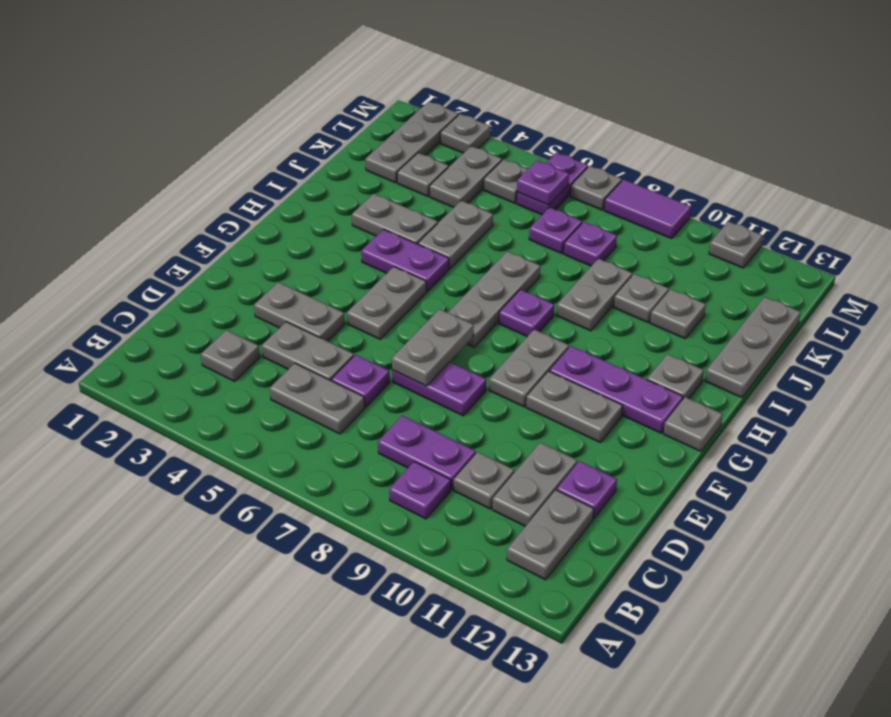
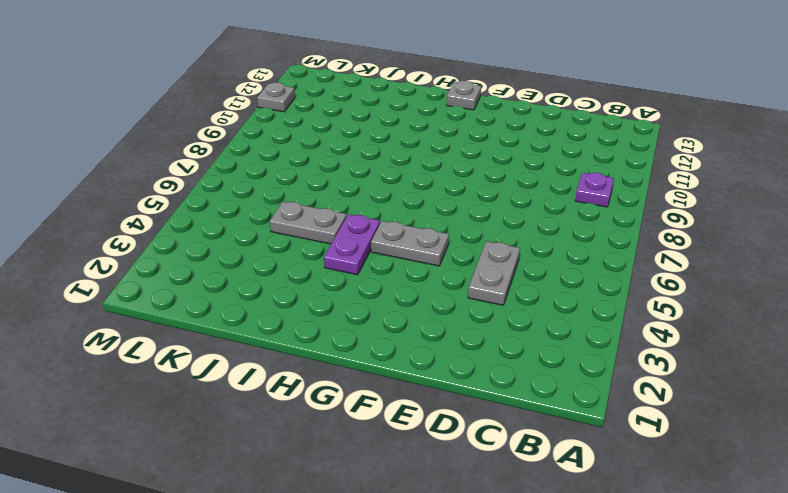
none -> grey plate B12:C12 level 1
none -> grey plate C3 level 1
none -> grey plate C5:C6 level 1
none -> purple plate C8:C9 level 1

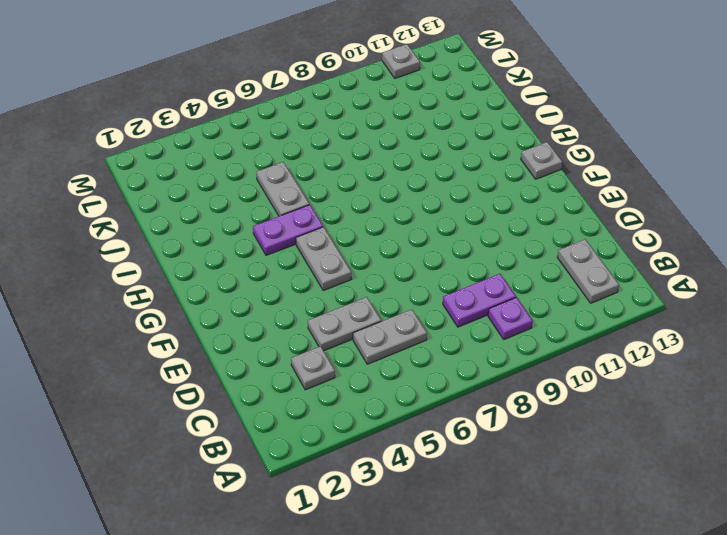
none -> grey plate C10 level 1
none -> grey plate C11:D11 level 1
none -> purple plate D6 level 1
none -> purple plate D12 level 1

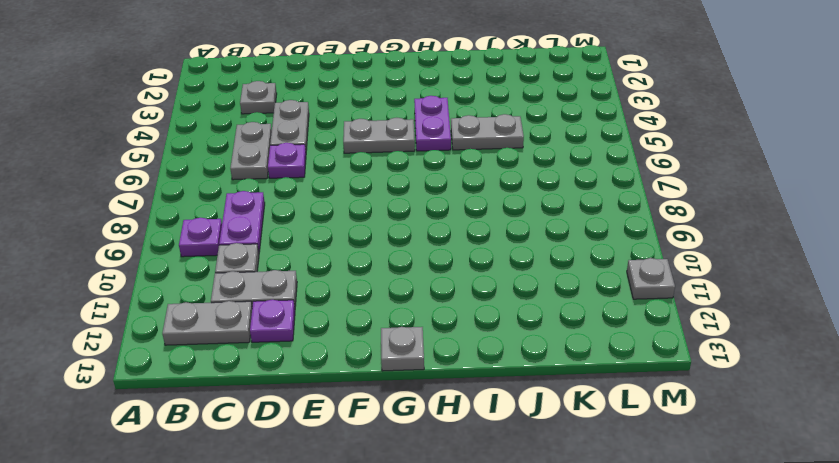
none -> grey plate E3:E4 level 1
none -> purple plate E7:E8 level 1
none -> grey plate F9:G9 level 1
none -> grey plate F10:F11 level 1

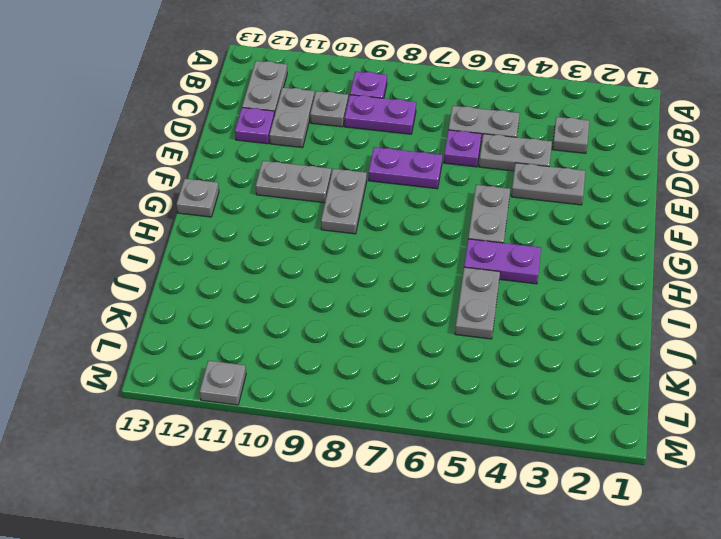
none -> grey plate G7:I7 level 1
none -> purple plate G10:G12 level 1
none -> purple plate H8 level 1
none -> grey plate H12 level 1

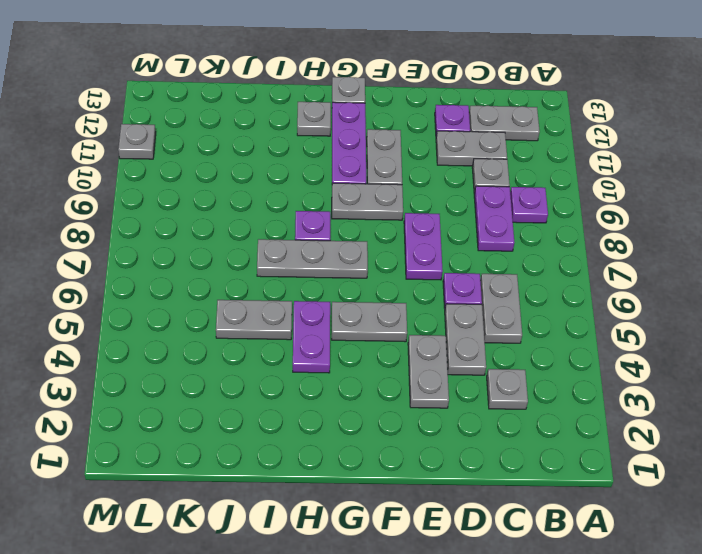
none -> grey plate I3:I4 level 1
none -> grey plate I9:J9 level 1
none -> grey plate I13:K13 level 1
none -> grey plate J10 level 1

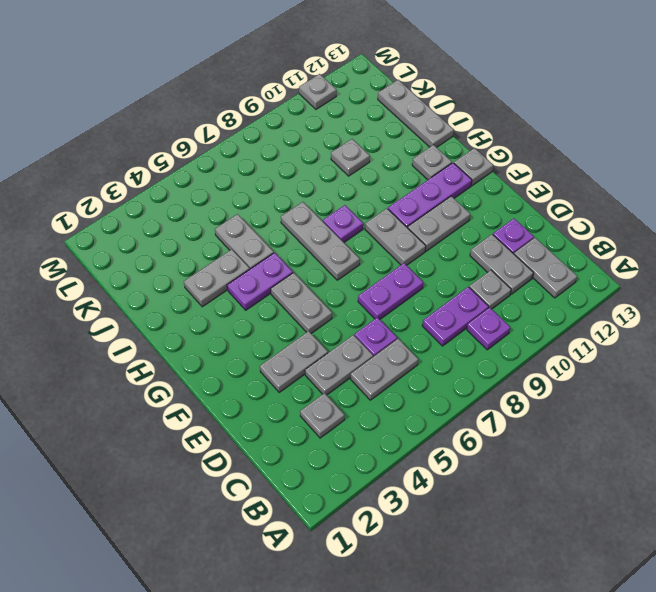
none -> grey plate I9:J9 level 1
none -> grey plate J11 level 1
none -> grey plate K2:M2 level 1
none -> grey plate K3 level 1

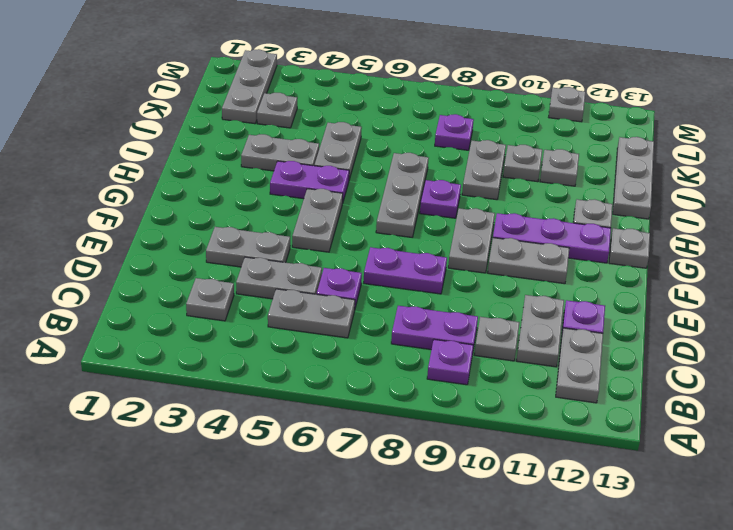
none -> grey plate K4:L4 level 1
none -> purple plate K7 level 1
none -> grey plate L5 level 1
none -> purple plate L6:M6 level 1

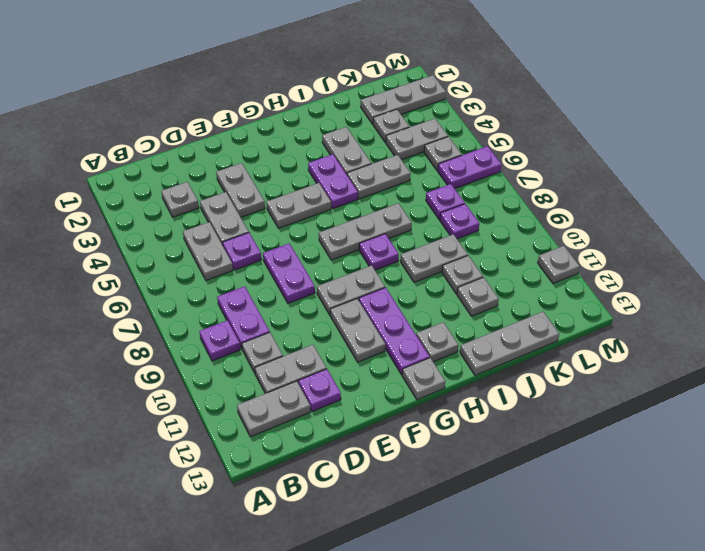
none -> grey plate M3 level 1
none -> grey plate M7 level 1
none -> purple tile M8:M9 level 1
none -> grey plate E7:F7 level 2

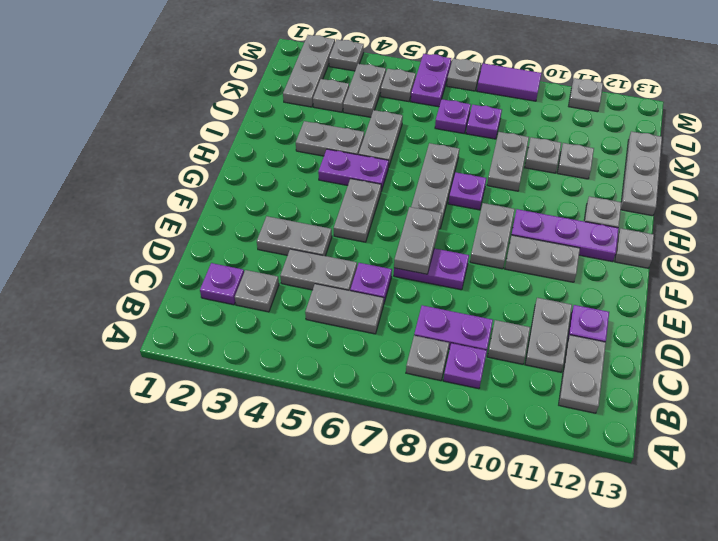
grey plate B8 level 1 -> none
purple plate C2 level 1 -> purple plate L6 level 2

